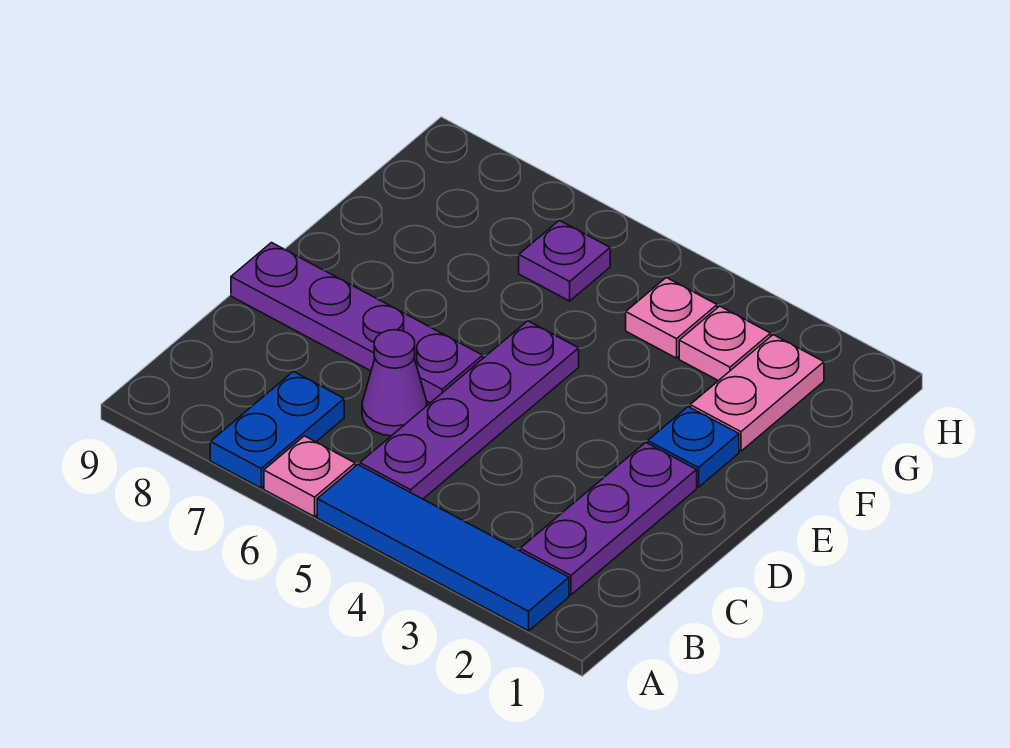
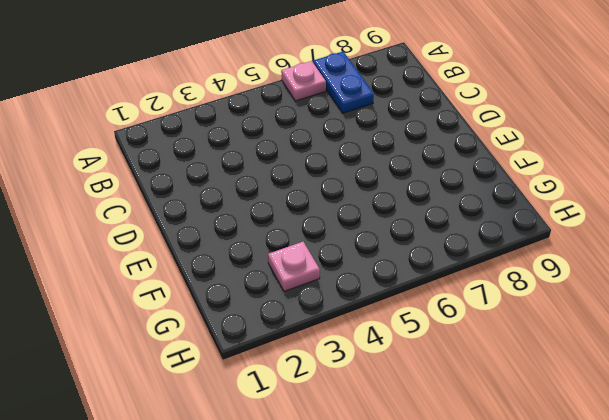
none -> blue tile A2:A5 level 1
none -> purple plate B2:D2 level 1
none -> purple plate B5:E5 level 1

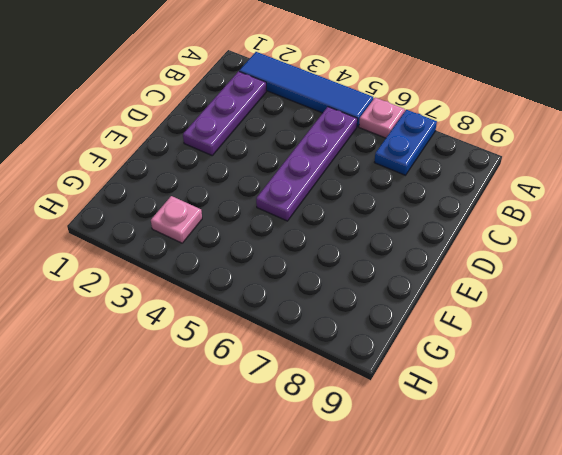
none -> purple cone C6 level 1
none -> purple plate D6:D9 level 1
none -> blue plate E2 level 1

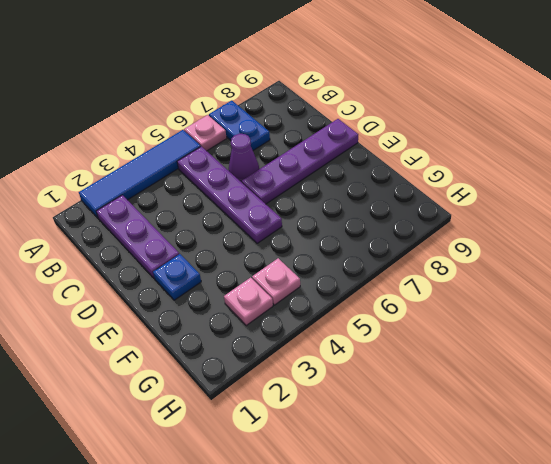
none -> pink plate F2:G2 level 1
none -> purple plate G6 level 1

